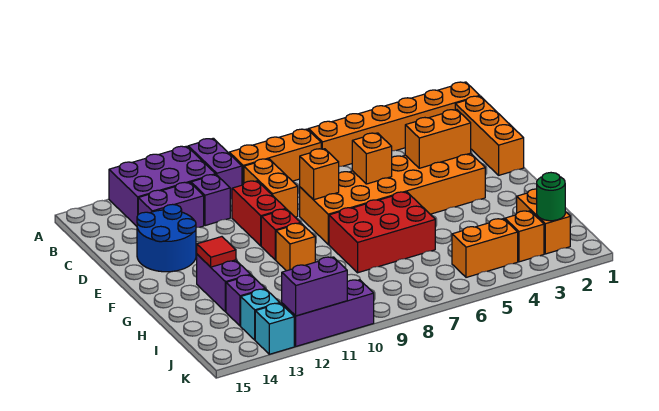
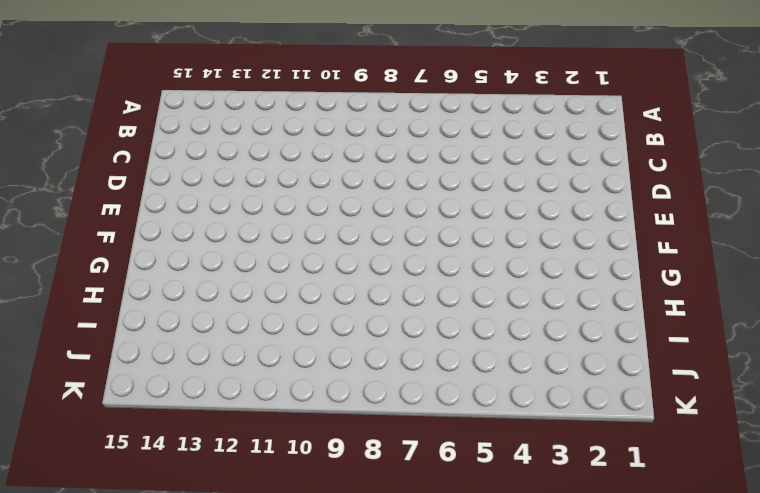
none -> purple brick A10:B10 level 1
none -> purple brick A11:B13 level 1
none -> orange brick B1:B6 level 1

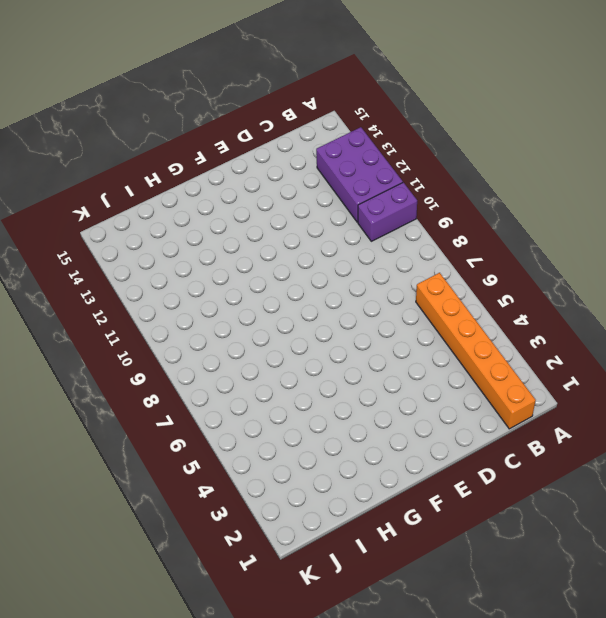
none -> orange brick B7:B9 level 1
none -> orange brick C1:E1 level 1
none -> orange brick C9:D9 level 1

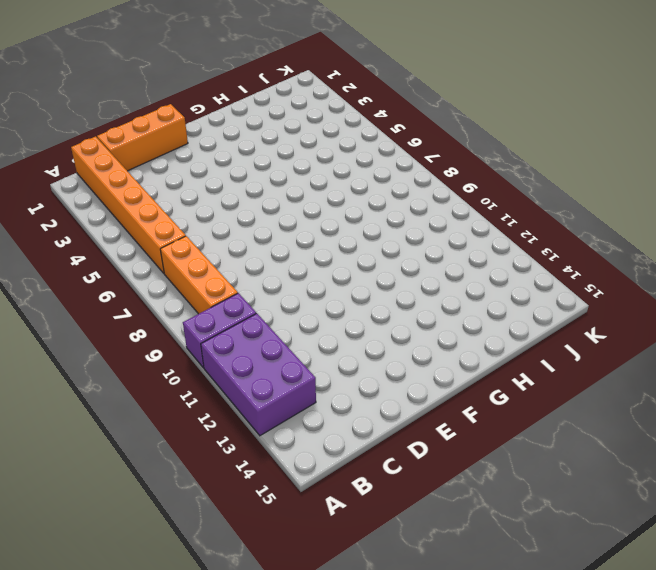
none -> orange brick C9:D9 level 1
none -> purple brick C11 level 1
none -> purple brick C12:C13 level 1

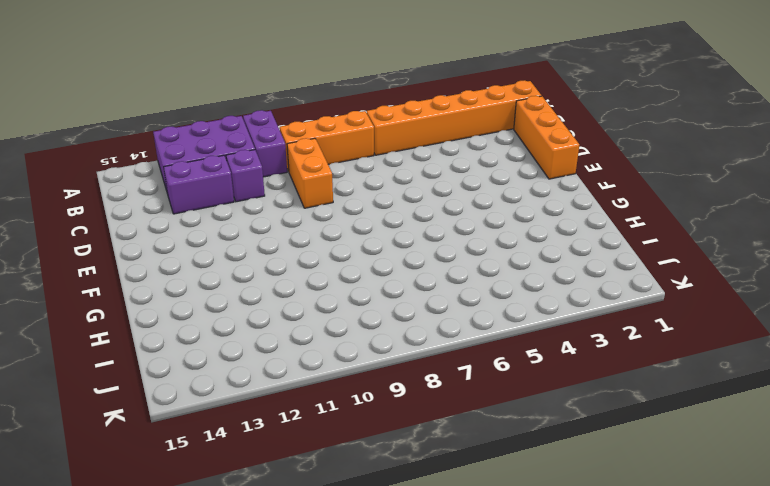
none -> red brick D10:E10 level 1
none -> blue round brick D13:E14 level 1
none -> orange brick E3:F8 level 1

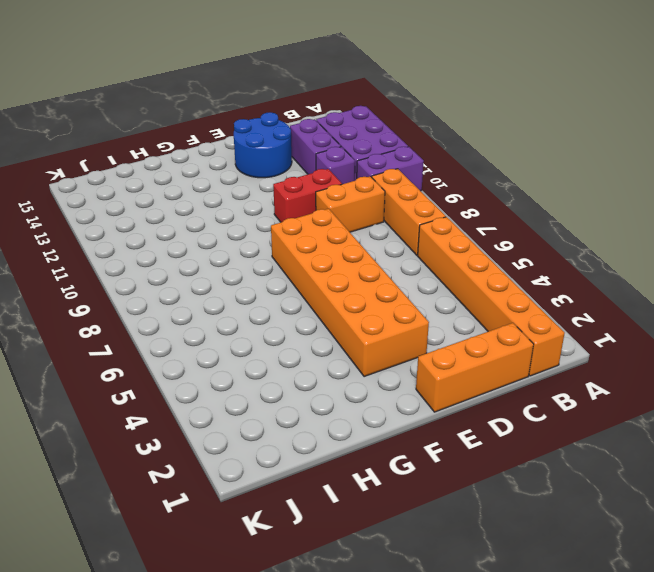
none -> red brick F10 level 1
none -> red brick G6:H8 level 1
none -> orange brick G10 level 1

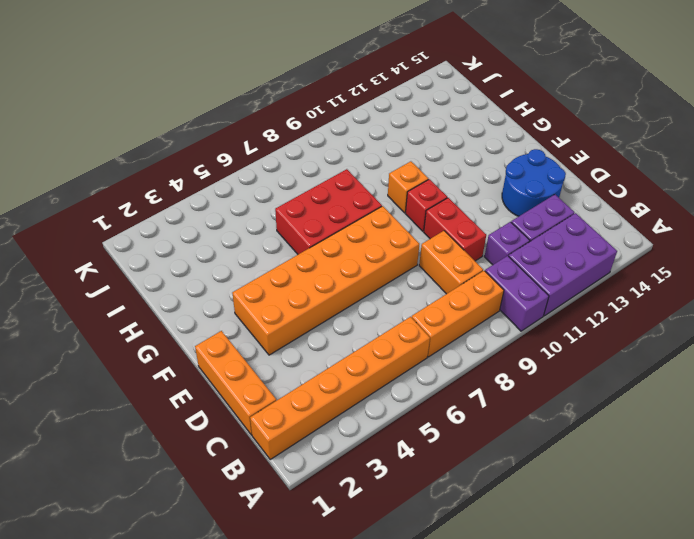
none -> purple brick G13:H13 level 1
none -> orange brick I2:J2 level 1
none -> purple brick I13 level 1

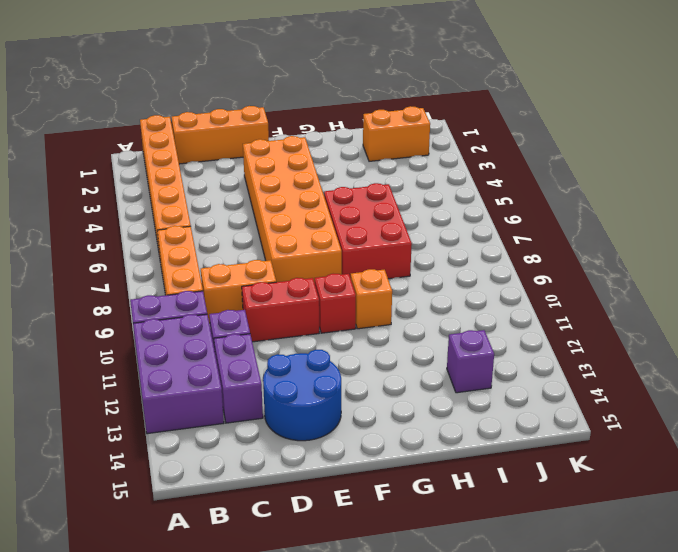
none -> purple brick G13:H13 level 1
none -> orange brick J3 level 1
none -> orange brick J4:J5 level 1

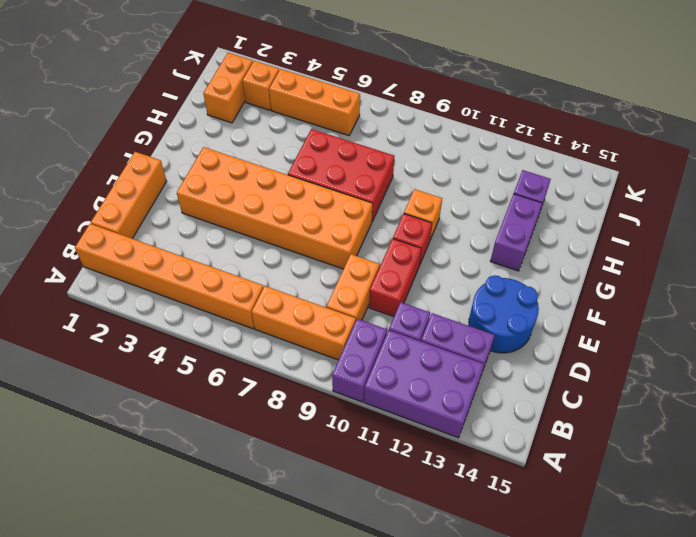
orange brick J4:J6 level 1 -> orange brick J4:J5 level 1
none -> cyan brick J13 level 1
none -> purple brick K10:K12 level 1
none -> cyan brick K13 level 1

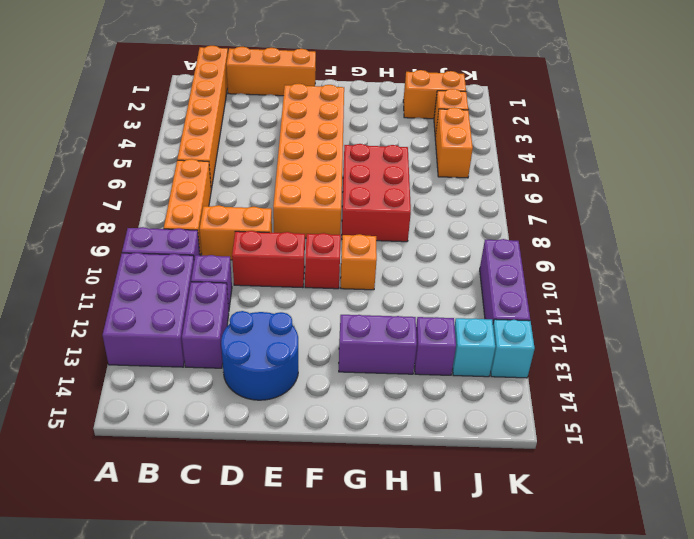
none -> orange brick E3:E4 level 2
none -> orange brick E6 level 2
none -> orange brick E8 level 2

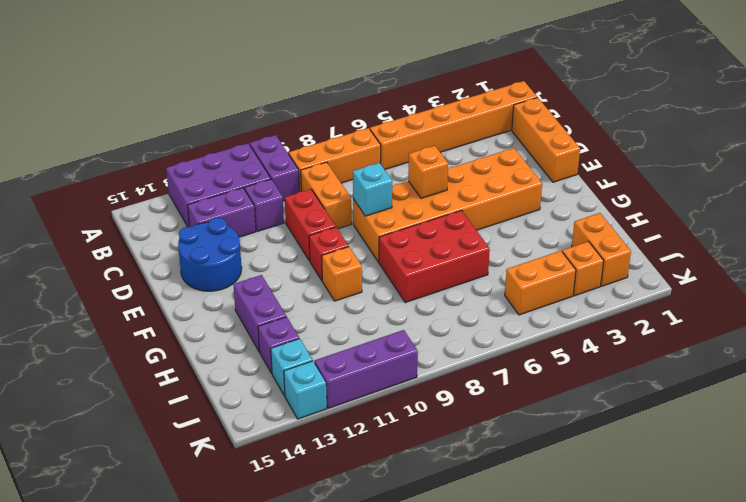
cyan brick E8 level 2 -> orange brick E8 level 2
none -> orange brick E3:E4 level 2
none -> red tile G13 level 2
none -> green round brick J2 level 2

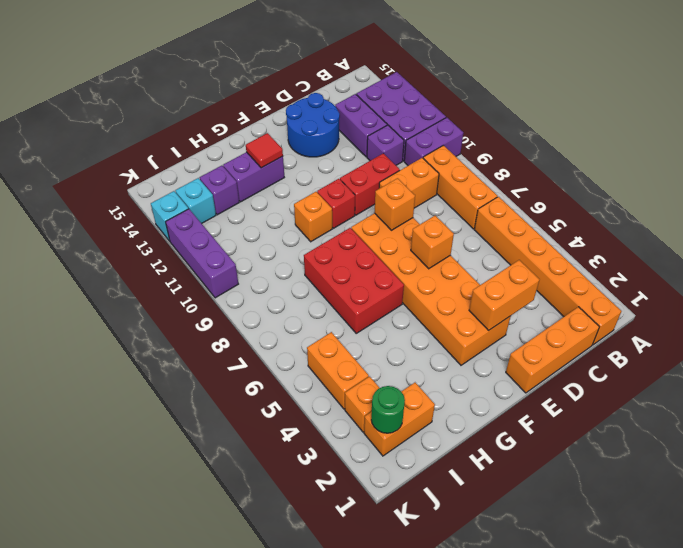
orange brick D3:E3 level 2 -> orange brick E3:E4 level 2
none -> purple brick K11:K12 level 2

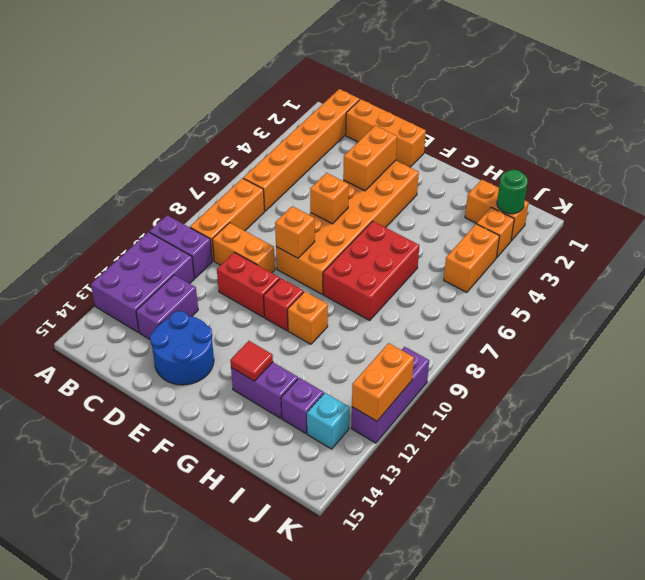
orange brick K11:K12 level 2 -> purple brick K11:K12 level 2
none -> purple brick C11 level 1
none -> cyan brick K13 level 1

